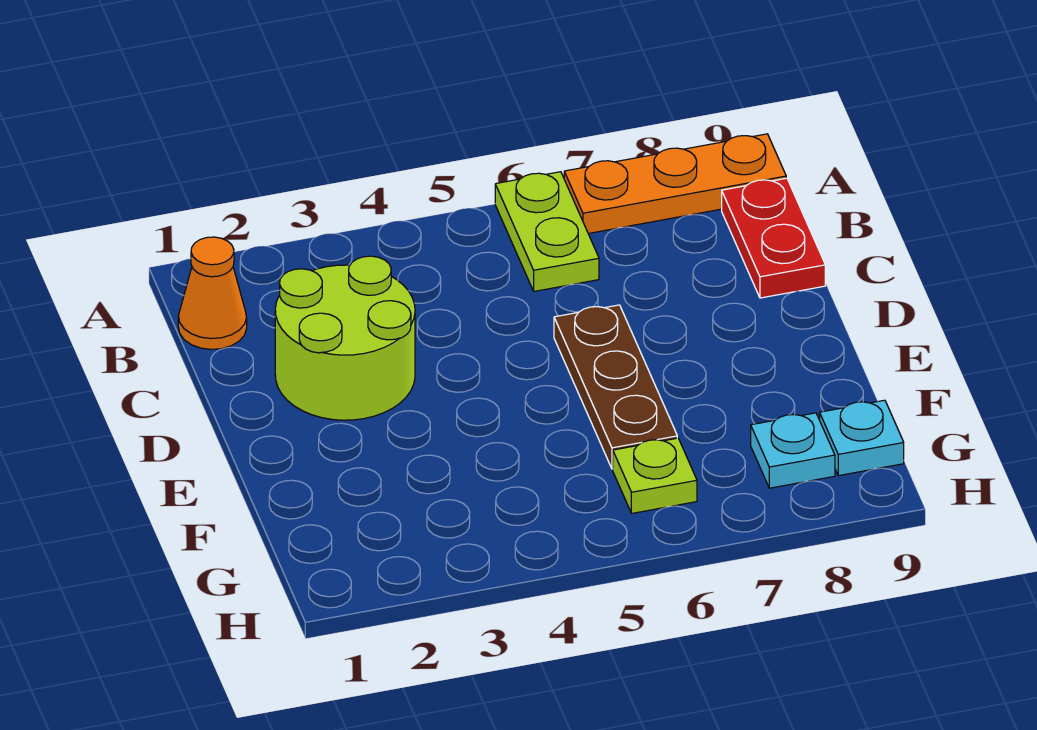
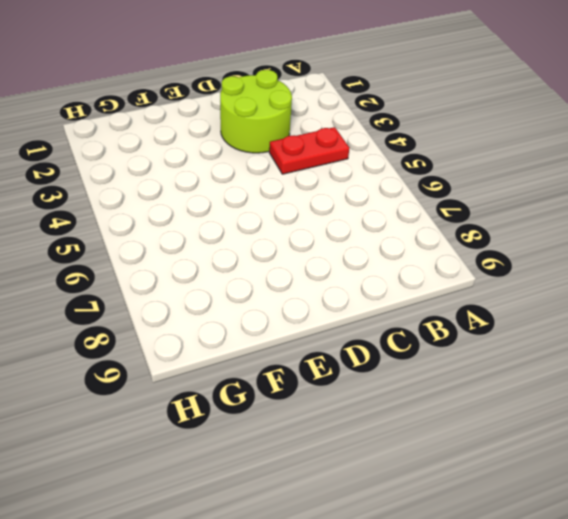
red plate B4:C4 level 1 -> red plate B9:C9 level 1
none -> lime plate A6:B6 level 1
none -> orange plate A7:A9 level 1

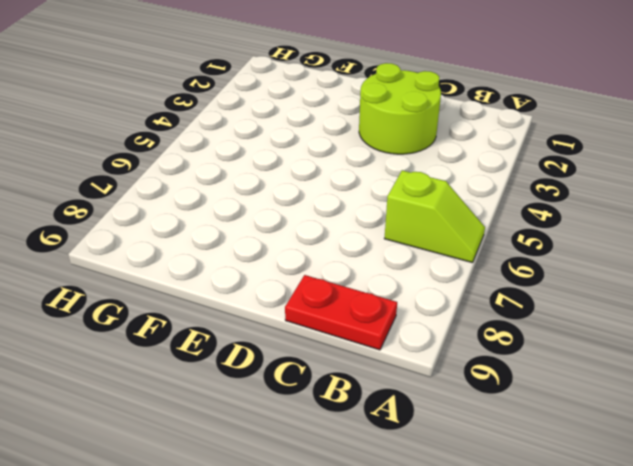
lime slope A6:B6 level 1 top B -> lime plate A6:B6 level 1
none -> orange plate A7:A9 level 1
none -> orange cone B1 level 1

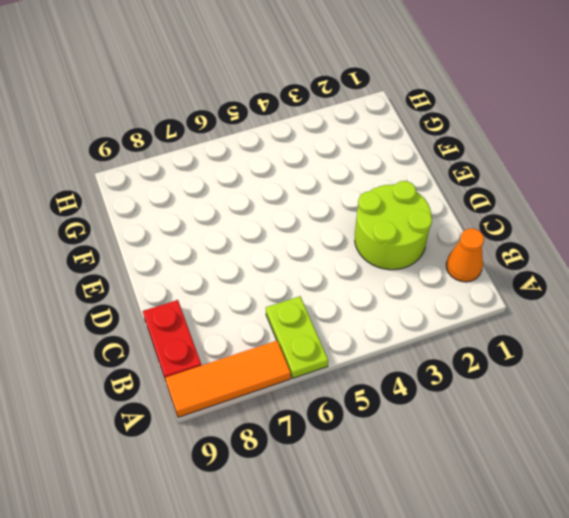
orange tile A7:A9 level 1 -> orange plate A7:A9 level 1
none -> brown plate D6:F6 level 1
none -> lime plate G6 level 1

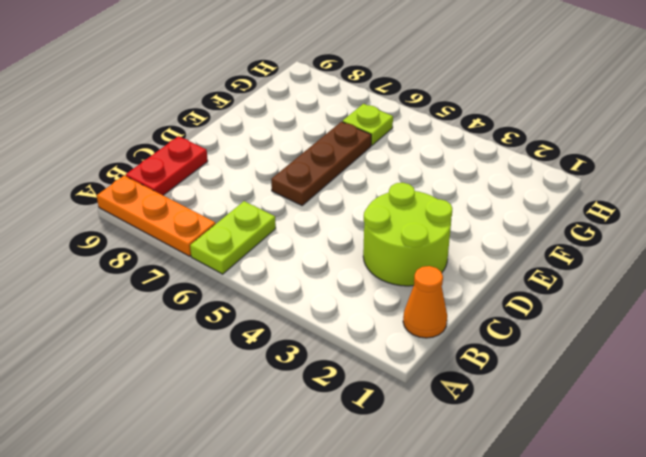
none -> cyan plate G8 level 1
none -> cyan plate G9 level 1

